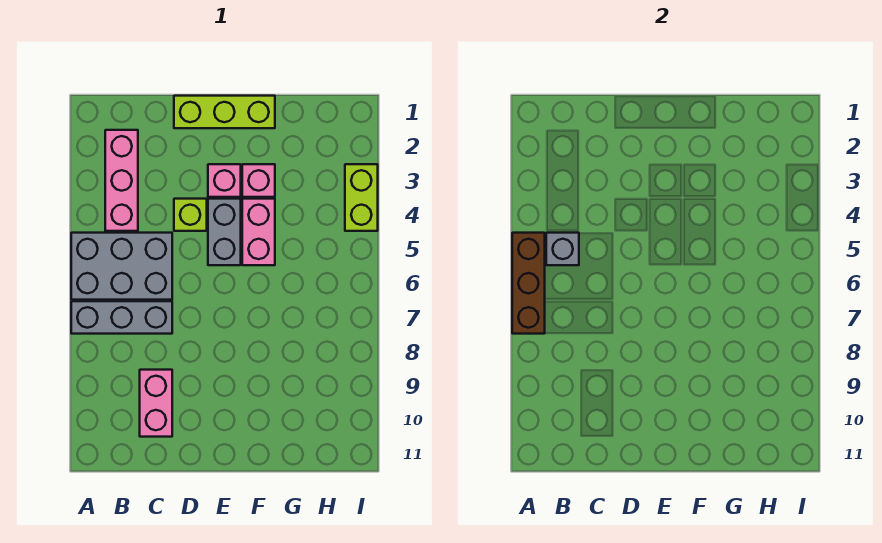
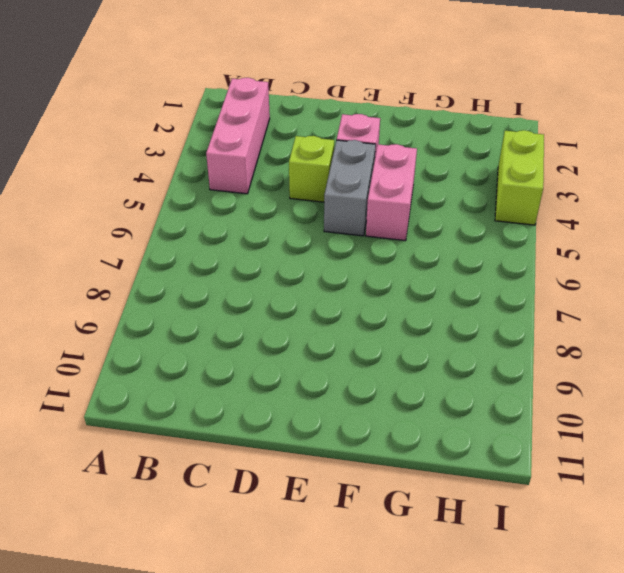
none -> grey brick A5:C6 level 1
none -> grey brick A7:C7 level 1
none -> pink brick C9:C10 level 1

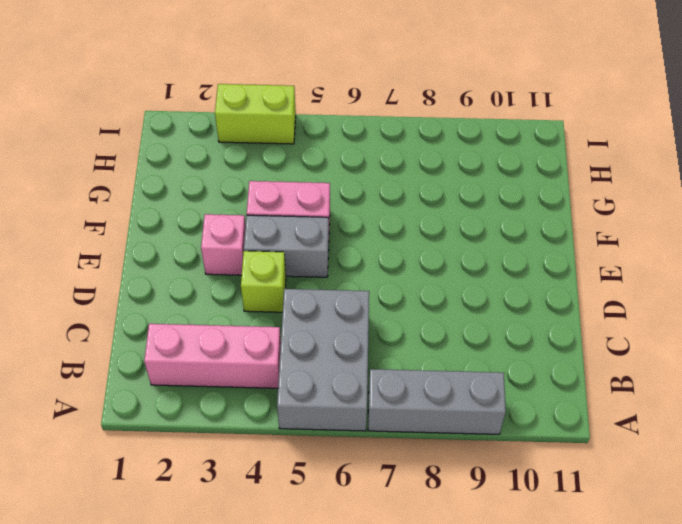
grey brick A7:A9 level 1 -> grey brick A7:C7 level 1
none -> pink brick C9:C10 level 1
none -> lime brick D1:F1 level 1
none -> pink brick F3 level 1

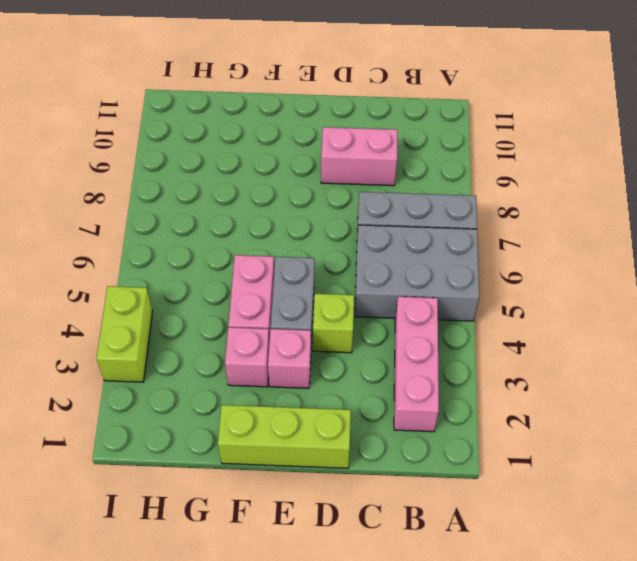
pink brick C9:D9 level 1 -> pink brick C9:C10 level 1
none -> brown brick A5:A7 level 2
none -> grey brick B5 level 2

